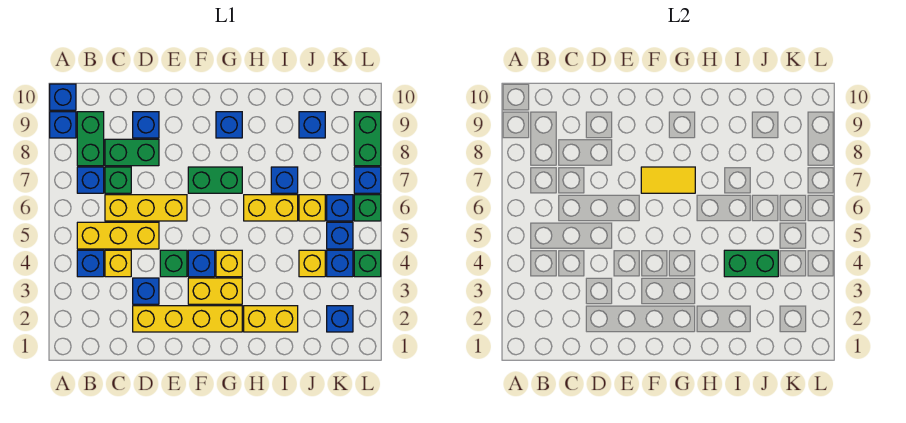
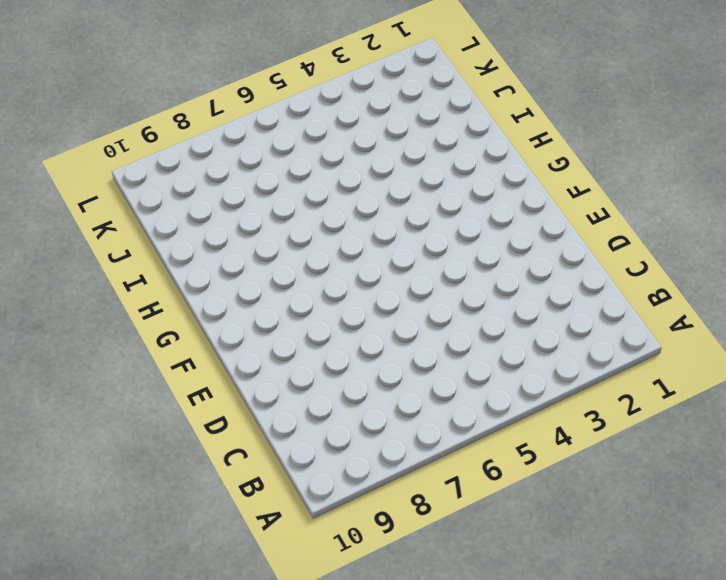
none -> blue brick A9 level 1
none -> blue brick A10 level 1
none -> blue brick B4 level 1
none -> yellow brick B5:D5 level 1

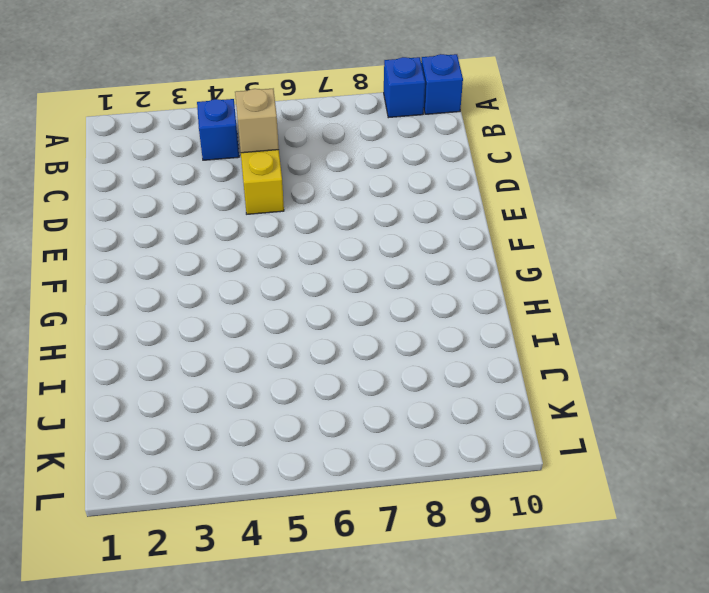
tan brick C5 level 2 -> none
none -> blue brick B7 level 1
none -> green brick B8:B9 level 1
none -> yellow brick C4 level 1
none -> yellow brick C6:E6 level 1

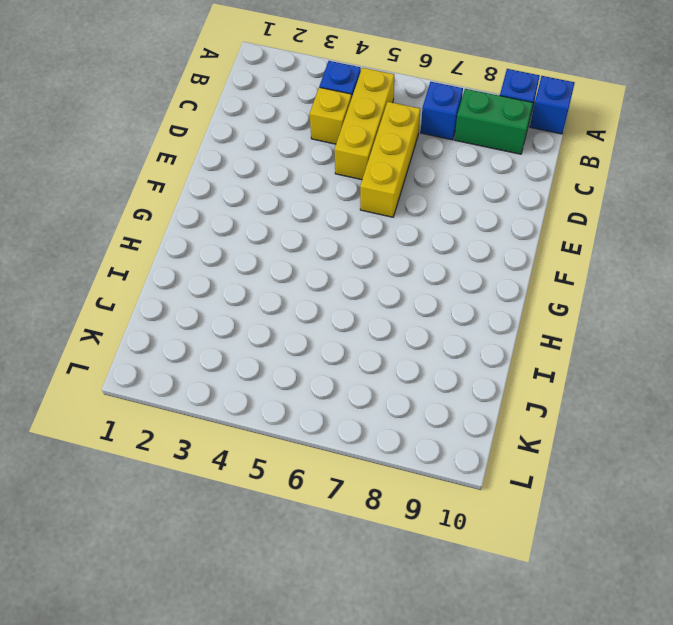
none -> green brick C7 level 1
none -> green brick C8:D8 level 1
none -> yellow brick D2:G2 level 1
none -> blue brick D3 level 1

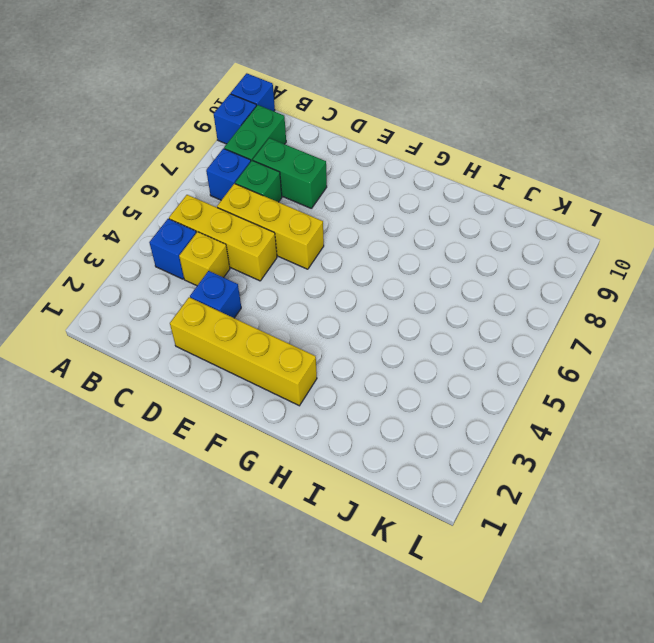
none -> blue brick D9 level 1
none -> green brick E4 level 1
none -> yellow brick F3:G3 level 1
none -> blue brick F4 level 1

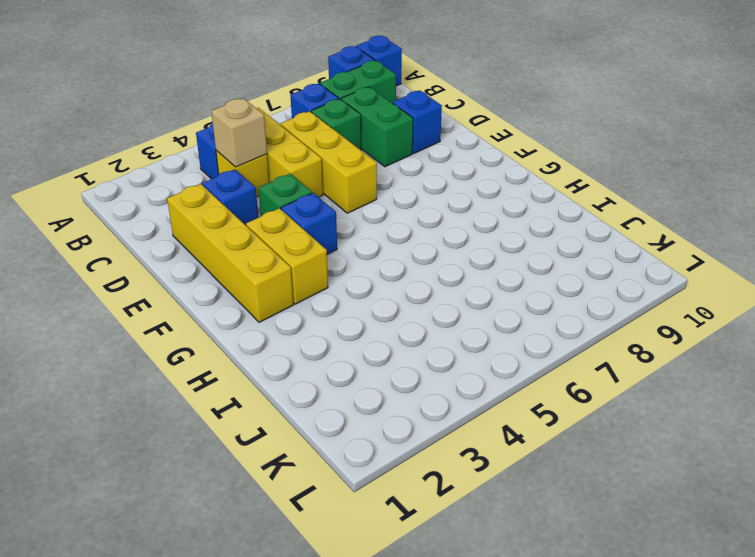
tan brick C4 level 2 -> none
none -> green brick F7:G7 level 1
none -> yellow brick G4 level 1
none -> blue brick G9 level 1
none -> yellow brick H2:I2 level 1

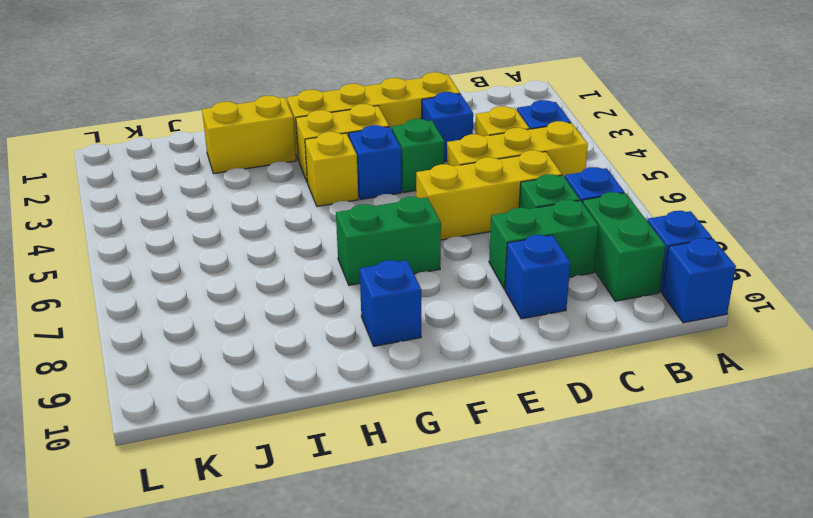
none -> yellow brick H6:I6 level 1
none -> blue brick I7 level 1
none -> yellow brick J4 level 1
none -> yellow brick J6 level 1

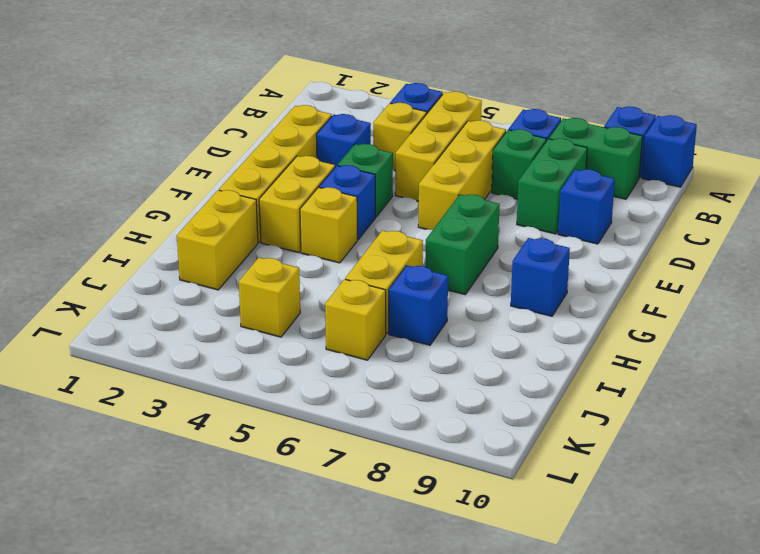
none -> blue brick J9 level 1
none -> blue brick K2 level 1
none -> blue brick K4 level 1
none -> blue brick K5 level 1

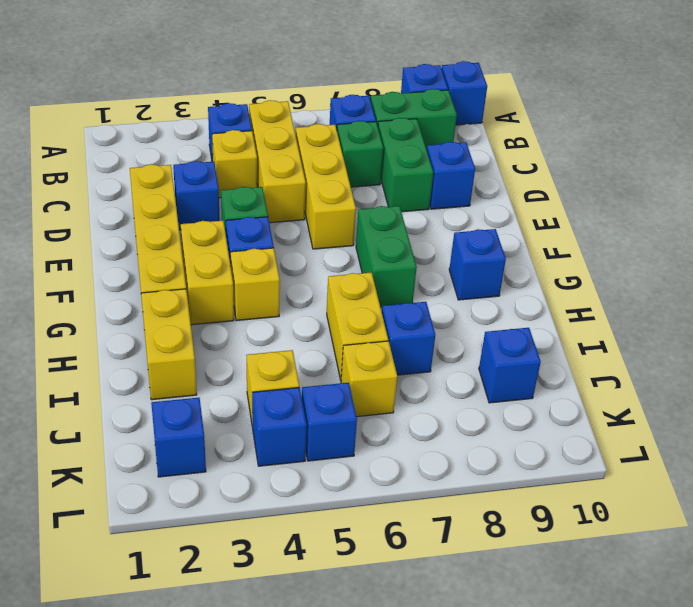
none -> blue brick K6 level 1
none -> green brick L4 level 1
none -> green brick L6 level 1
none -> blue brick L7 level 1

